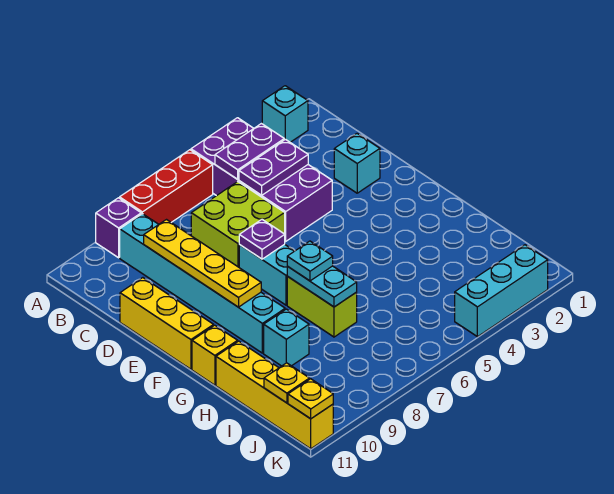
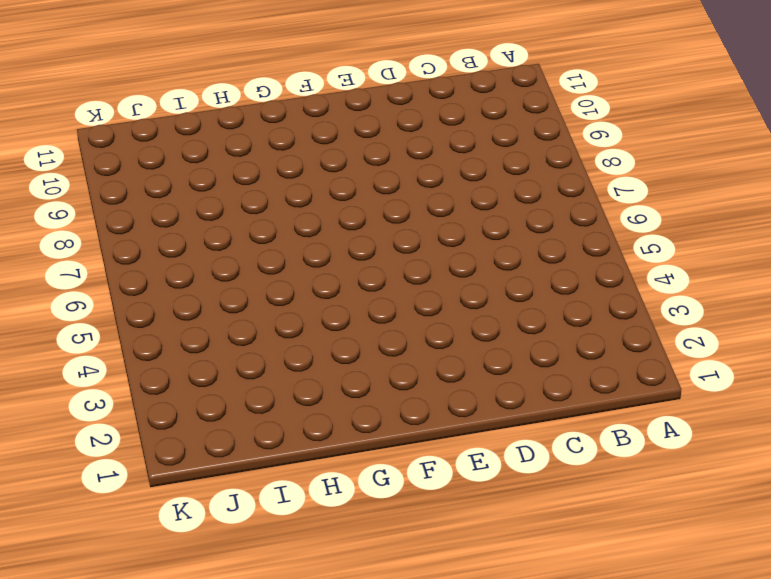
none -> cyan brick A2 level 1
none -> purple brick A4:D5 level 1
none -> red brick A6:A8 level 1

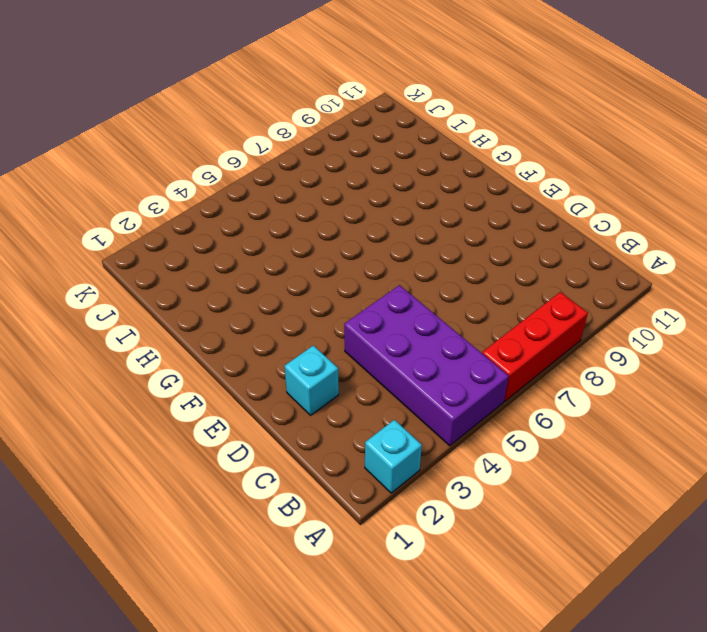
none -> purple brick A9 level 1
none -> cyan brick B9:G9 level 1
none -> lime brick C6:D7 level 1

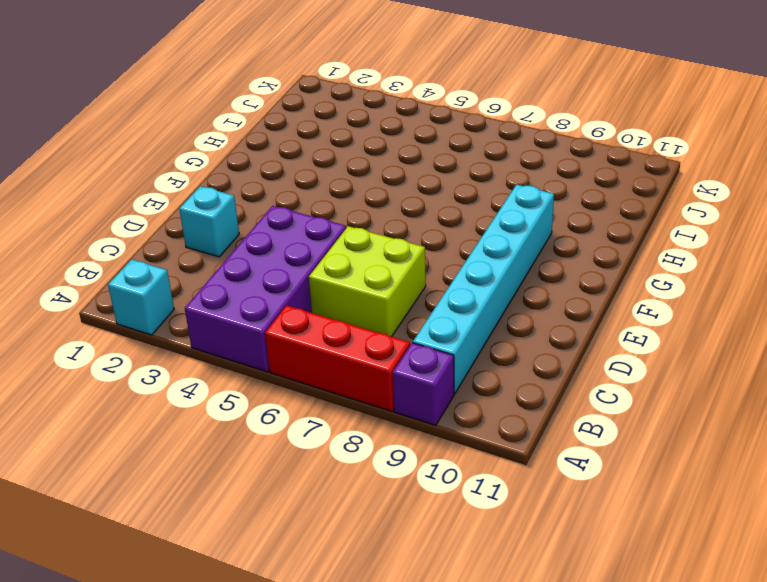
none -> yellow brick D11:F11 level 1
none -> cyan brick E7:F7 level 1
none -> lime brick G7:H7 level 1

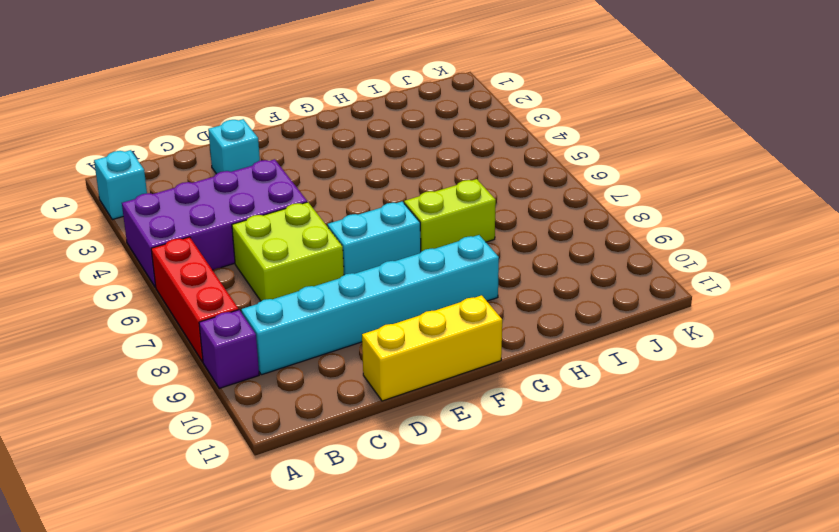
none -> yellow brick G11 level 1
none -> cyan brick H9 level 1
none -> yellow brick H11:K11 level 1

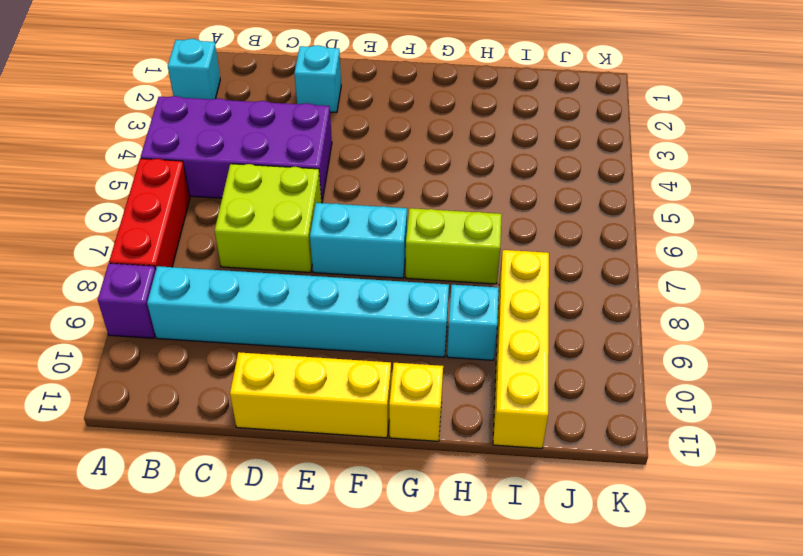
yellow brick I8:I11 level 1 -> yellow brick H11:K11 level 1
none -> cyan brick K2:K4 level 1
none -> purple plate B4:B5 level 2
none -> purple plate C4:C5 level 2

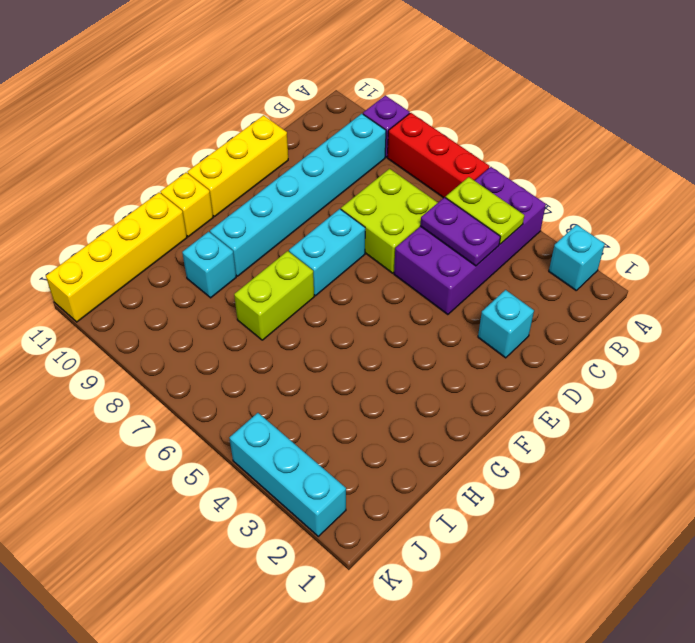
lime plate B4:B5 level 2 -> purple plate B4:B5 level 2
none -> yellow plate C9:F9 level 2
none -> purple plate E7 level 2
none -> cyan plate G7:H7 level 2

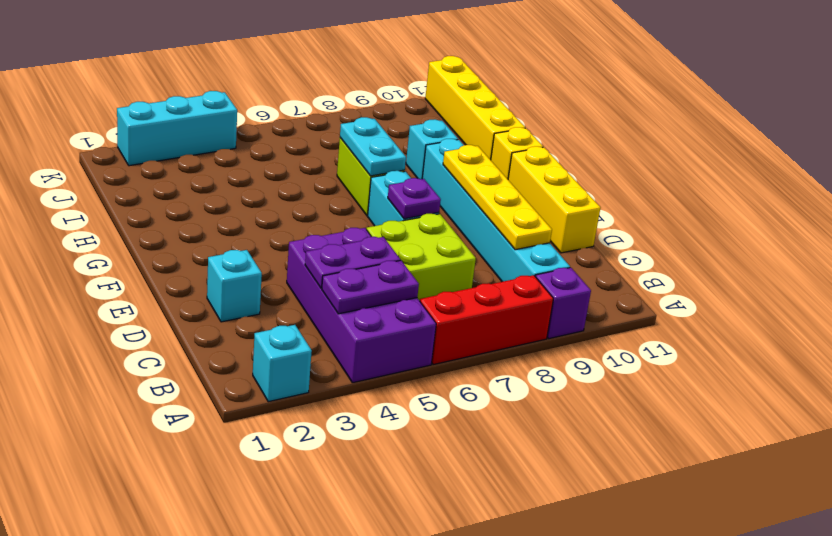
none -> yellow plate J11 level 2
none -> yellow plate K11 level 2
none -> cyan plate G7 level 3

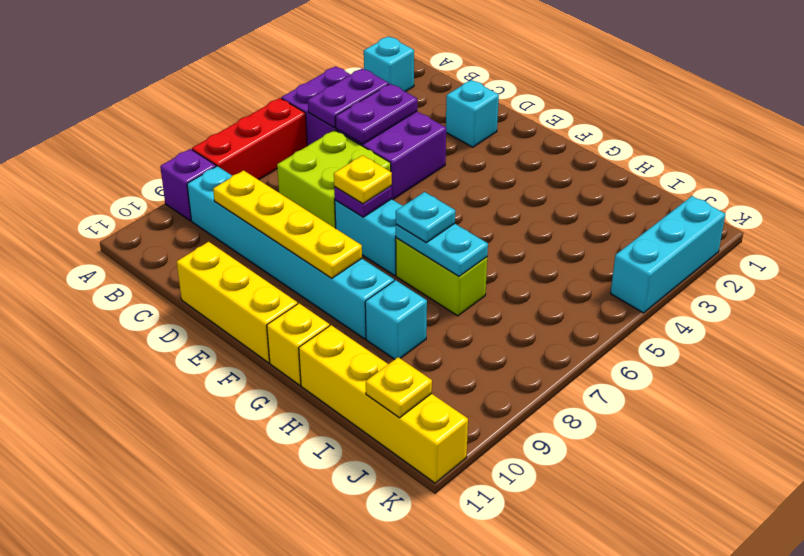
yellow plate E7 level 3 -> yellow plate K11 level 2

